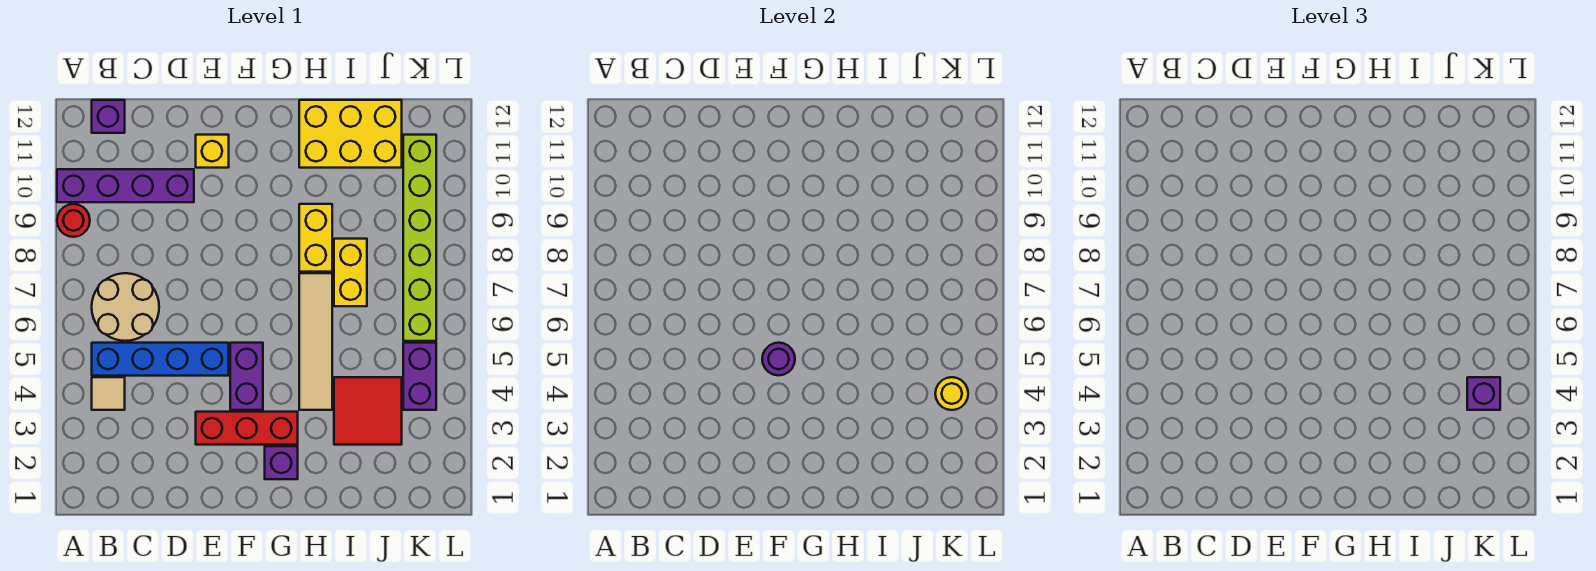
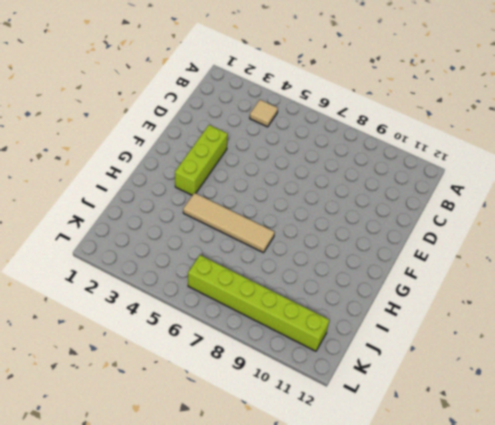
lime brick E3:G3 level 1 -> red brick E3:G3 level 1
none -> red round brick A9 level 1
none -> purple brick A10:D10 level 1
none -> blue brick B5:E5 level 1

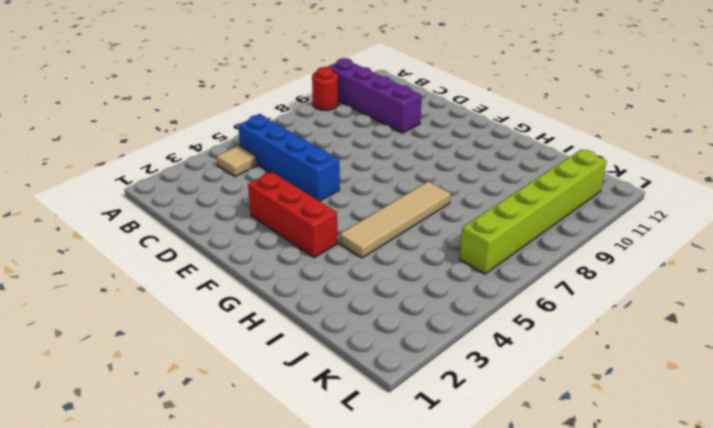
none -> tan round brick B6:C7 level 1
none -> purple brick B12 level 1
none -> yellow brick E11 level 1

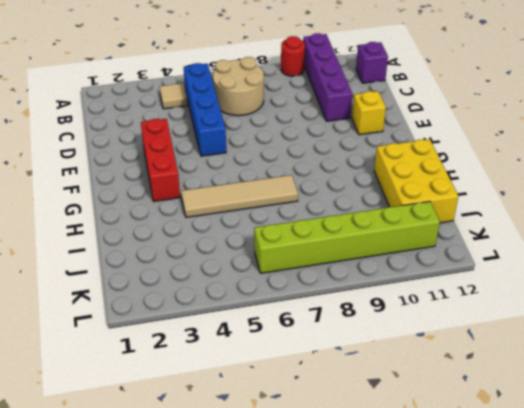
none -> purple brick F4:F5 level 1
none -> purple brick G2 level 1
none -> yellow brick H8:H9 level 1

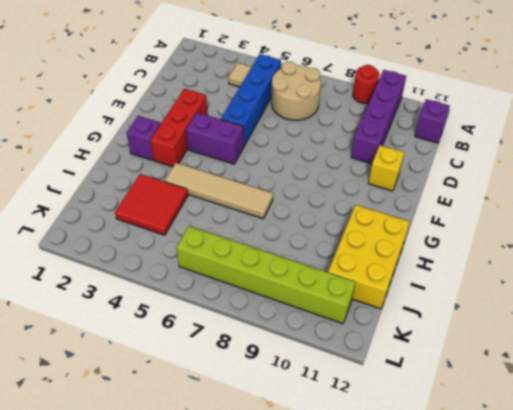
none -> yellow brick H8:H9 level 1
none -> yellow brick I7:I8 level 1
none -> purple brick K4:K5 level 1

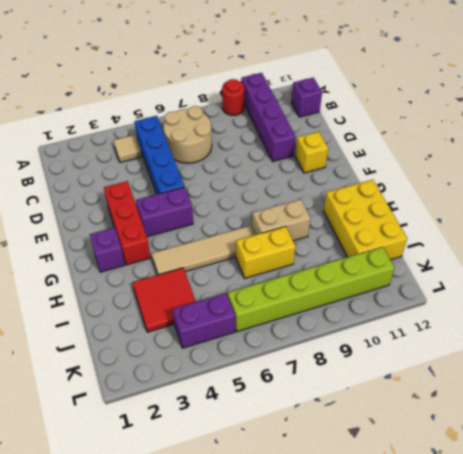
tan brick H8:H9 level 1 -> yellow brick H8:H9 level 1
none -> purple round brick F5 level 2
none -> yellow round brick K4 level 2
none -> purple brick K4 level 3

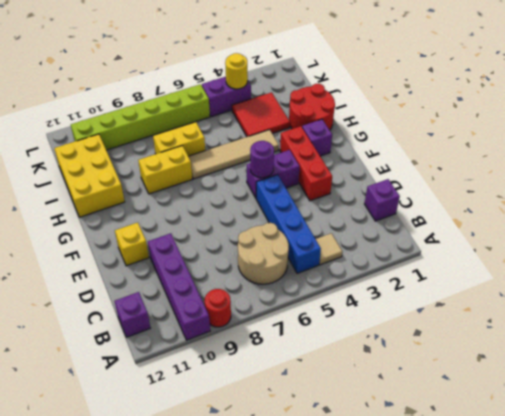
purple brick C1 level 1 -> purple brick K4 level 3
red round brick H1:I2 level 1 -> none

